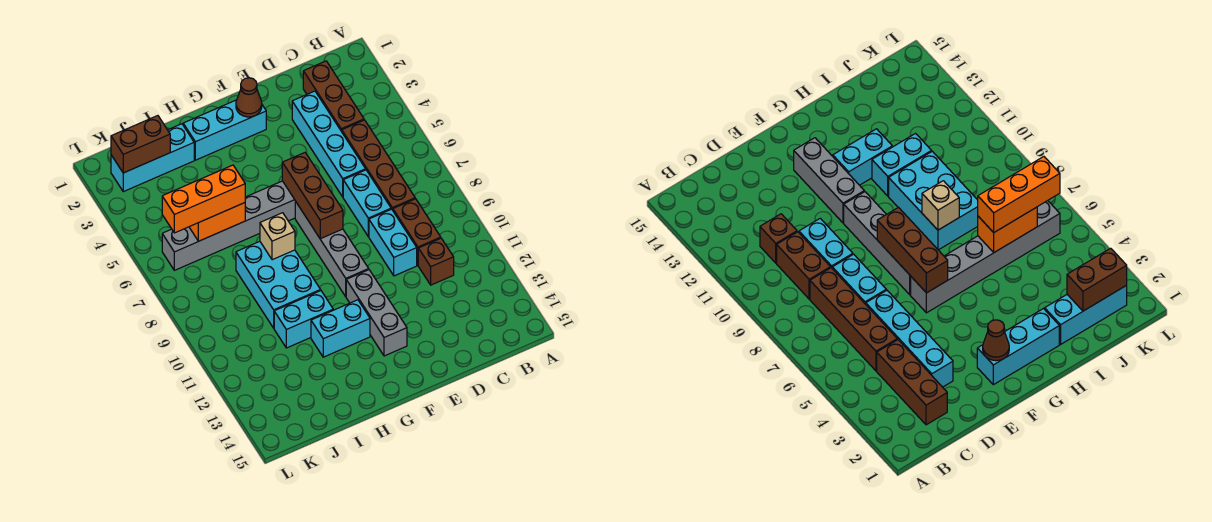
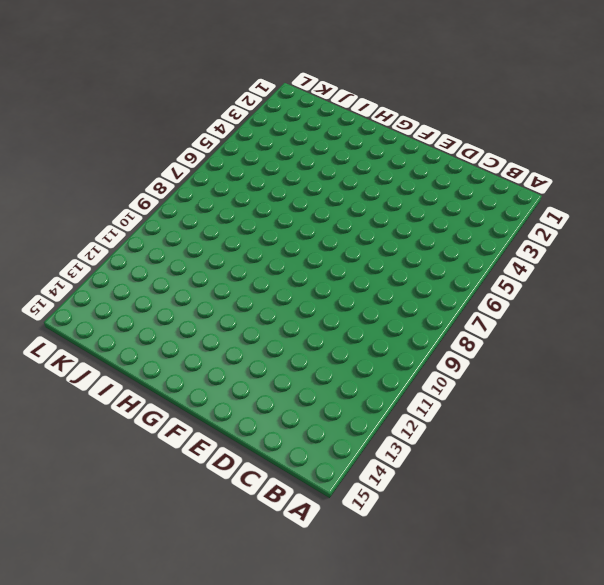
none -> brown brick C2:C4 level 1
none -> brown brick C5:C8 level 1
none -> brown brick C9:C10 level 1

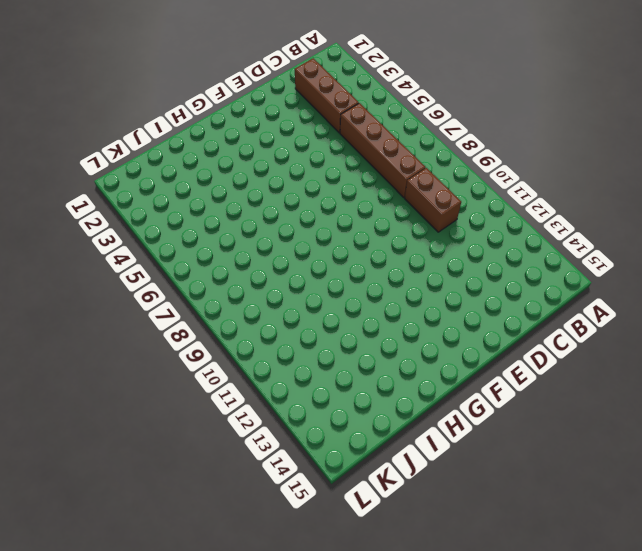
none -> brown brick C11 level 1
none -> cyan brick D3:D6 level 1
none -> cyan brick D7:D8 level 1

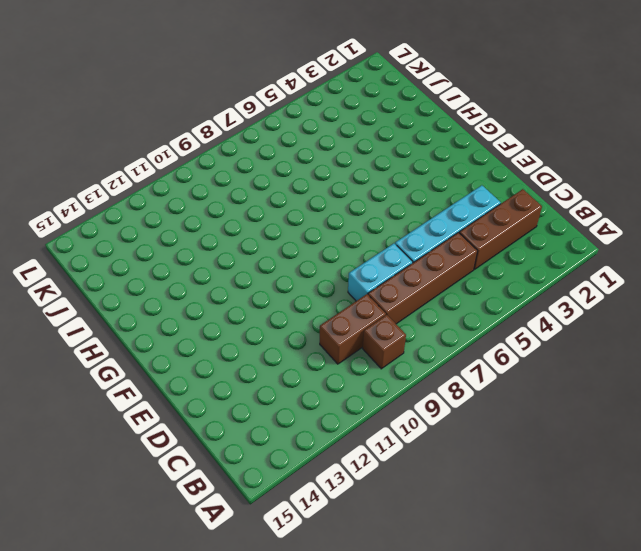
brown brick B9 level 1 -> brown brick C11 level 1
none -> cyan brick D9:D10 level 1
none -> cyan brick F2:H2 level 1
none -> grey brick F6:K6 level 1

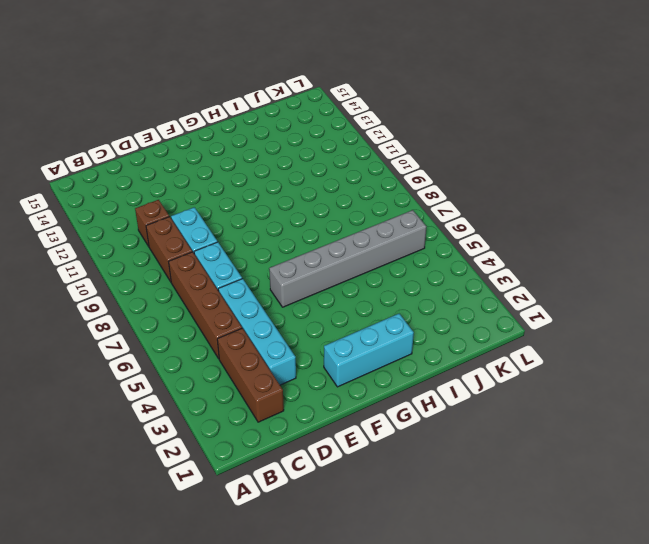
none -> grey brick F7:F10 level 1
none -> grey brick F11:F13 level 1
none -> cyan brick G12:H12 level 1

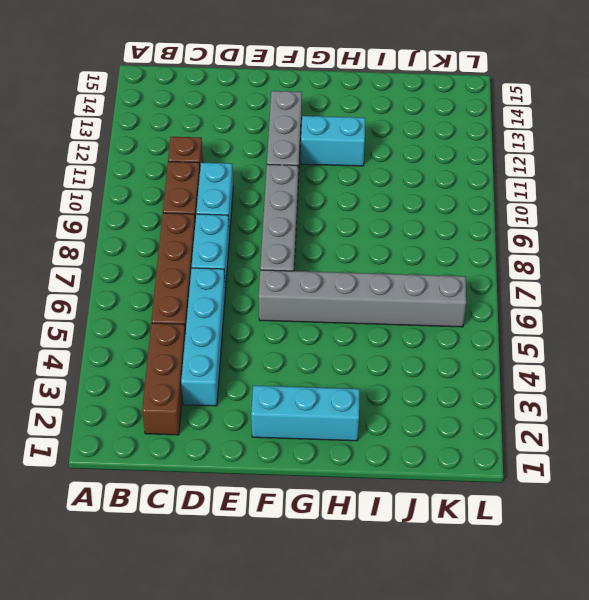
none -> cyan brick H8:I10 level 1
none -> cyan brick H11:I11 level 1
none -> cyan brick I2:K2 level 1

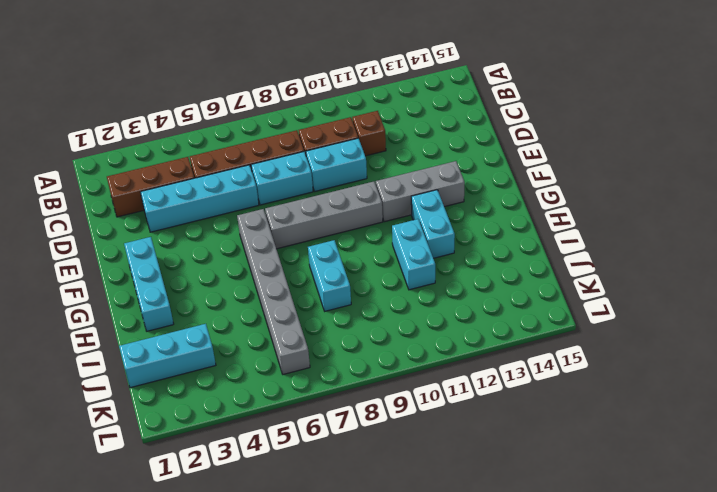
cyan brick H8:I8 level 1 -> cyan brick H8:I10 level 1
cyan brick J1:J3 level 1 -> cyan brick I2:K2 level 1
none -> brown cone F2 level 2
none -> brown brick F6:F8 level 2
none -> tan brick H8 level 2

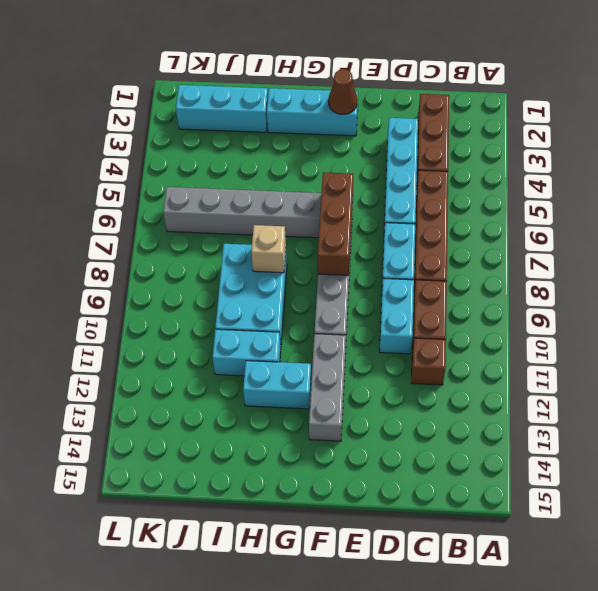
none -> orange brick I6:J6 level 2
none -> brown brick J2:K2 level 2
none -> orange brick I6:K6 level 3

